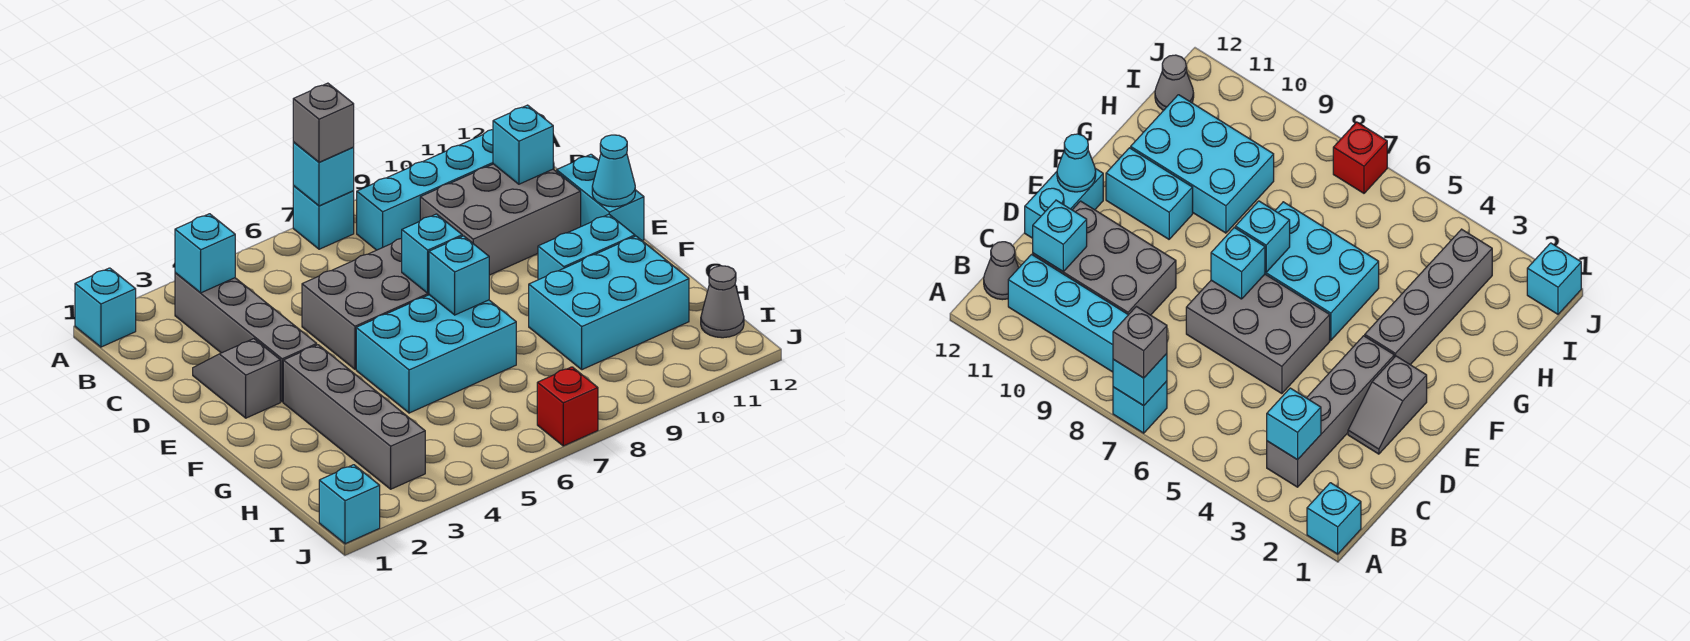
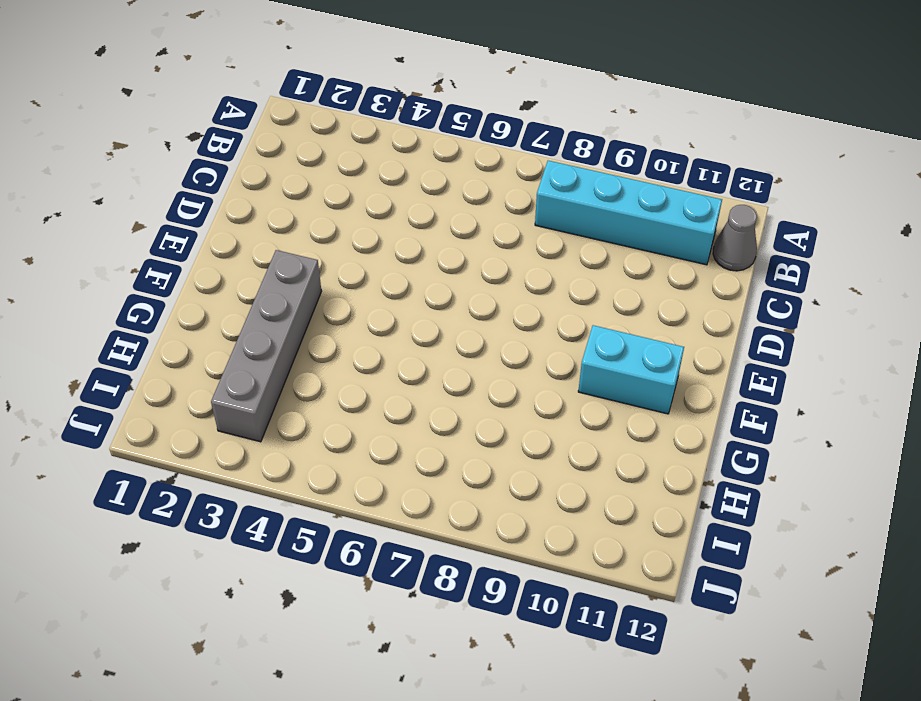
none -> cyan brick A1 level 1
none -> cyan brick A7 level 1
none -> grey brick B3:E3 level 1

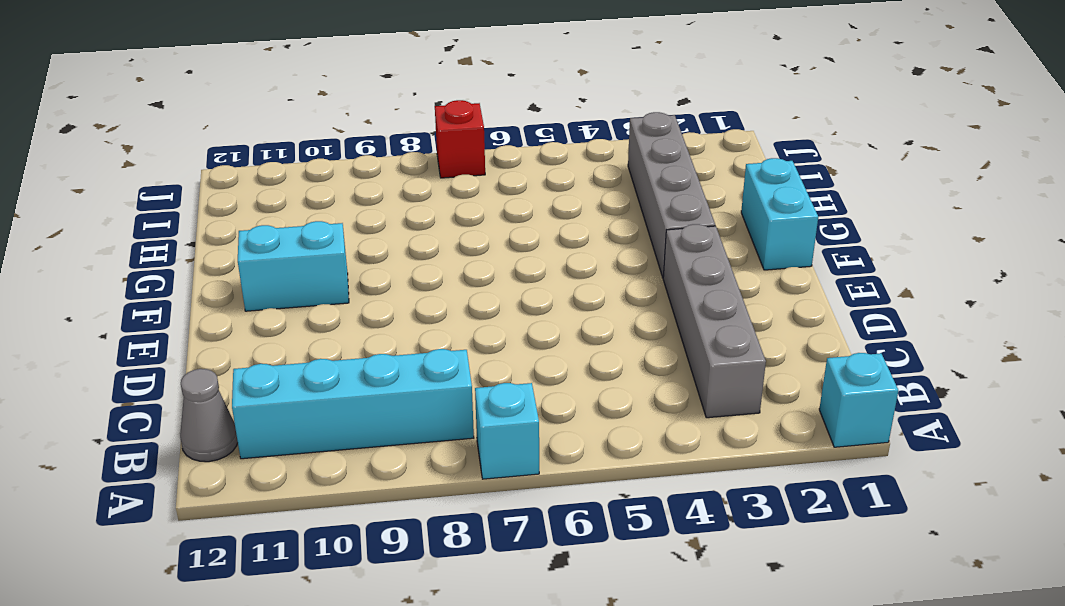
cyan brick F1:G1 level 1 -> cyan brick D12:E12 level 1
none -> grey brick C9:D11 level 1
none -> grey slope D2:E2 level 1 top E
none -> grey brick D5:E7 level 1

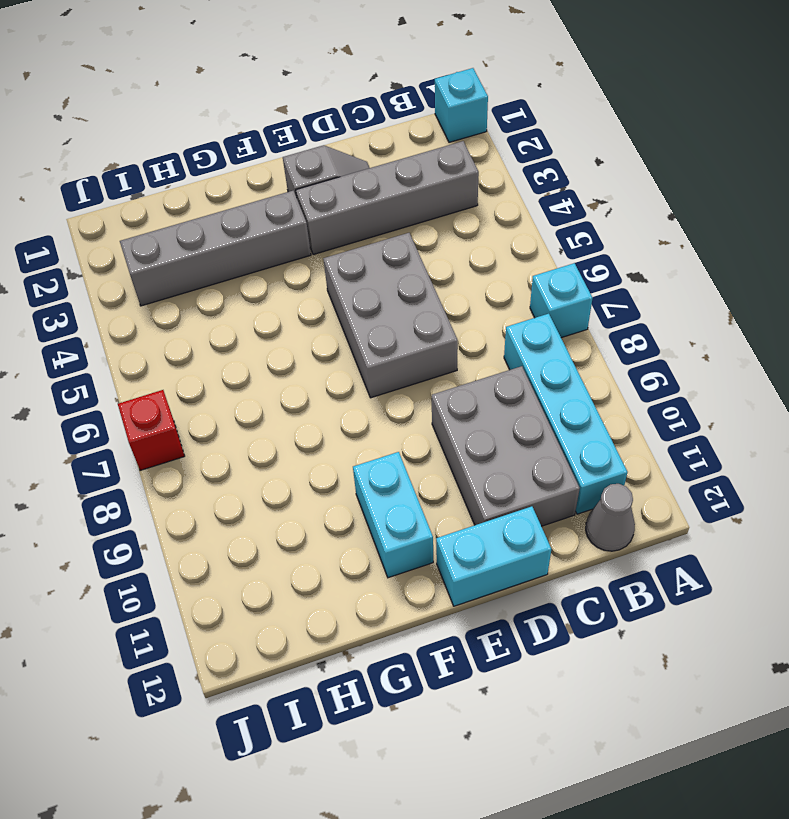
none -> cyan brick F5:G7 level 1
none -> cyan brick G9:H11 level 1
none -> grey cone I12 level 1

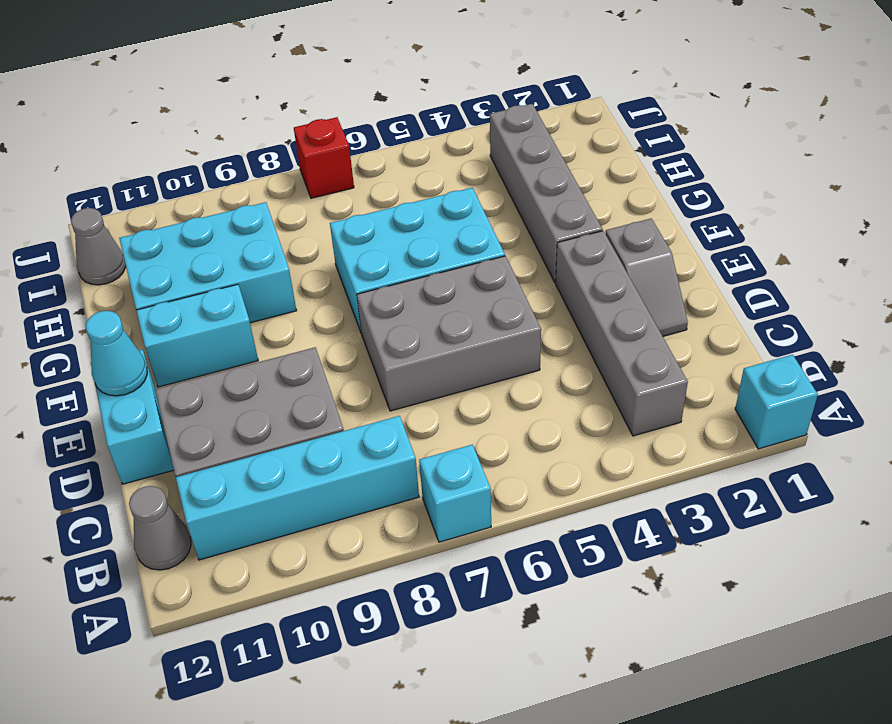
none -> cyan brick J1 level 1
none -> cyan brick A7 level 2
none -> cyan brick B3 level 2

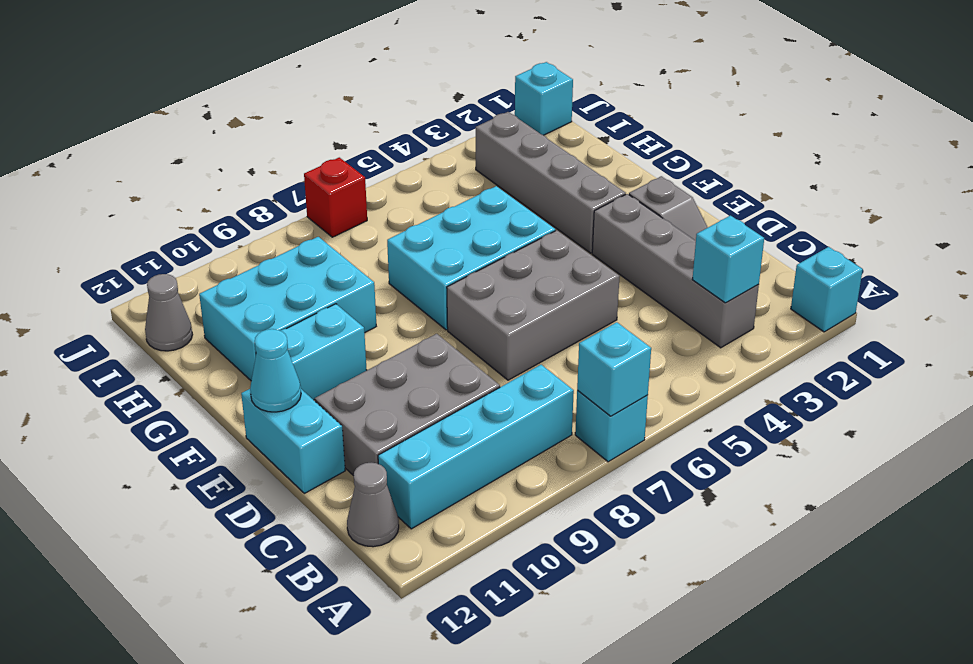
none -> cyan brick C11 level 2
none -> cyan brick E7 level 2
none -> cyan brick F7 level 2

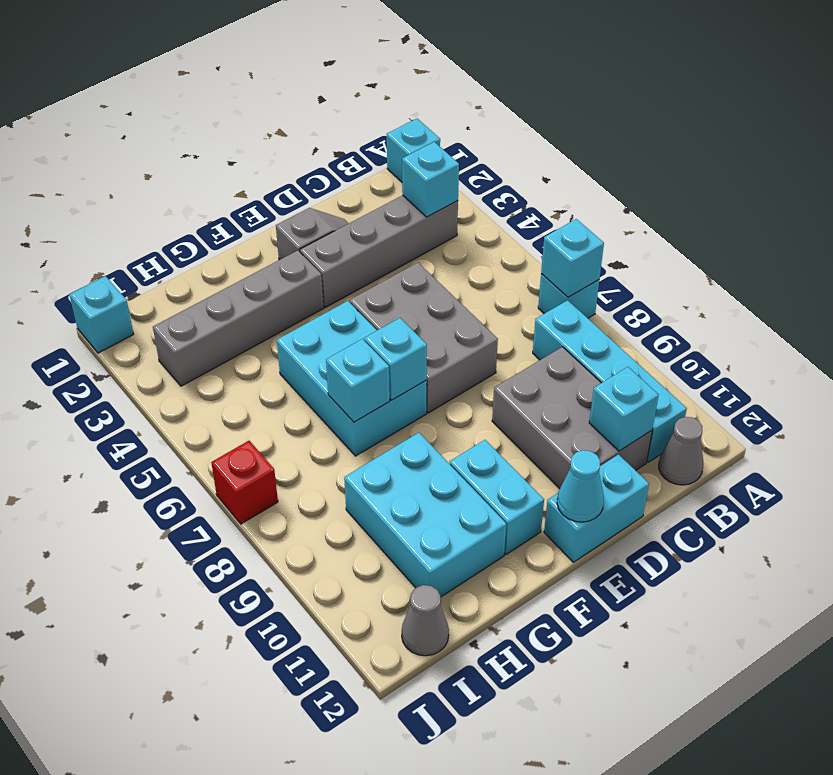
cyan brick G7 level 2 -> cyan brick E7 level 2
none -> grey brick A7 level 3

